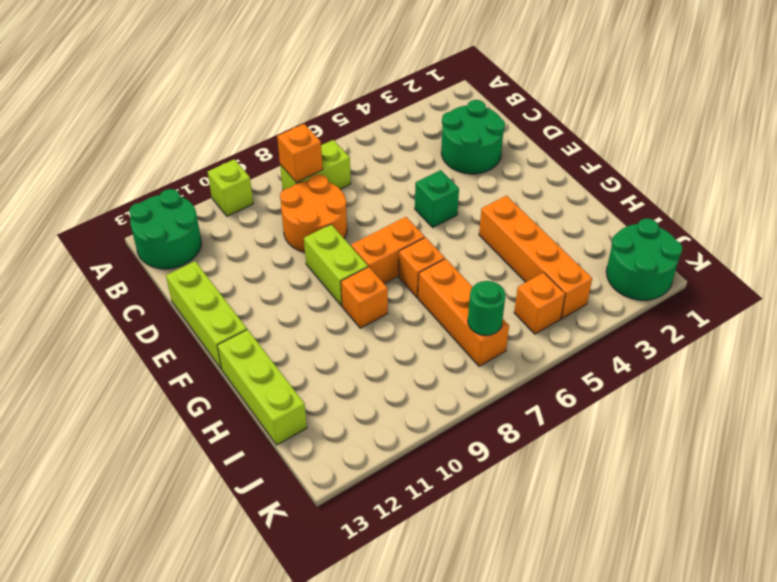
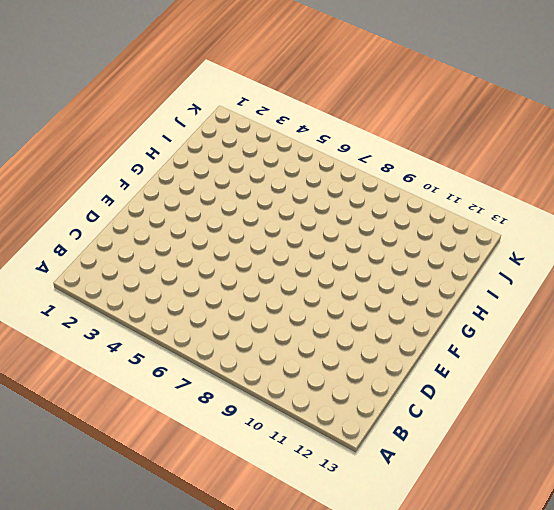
none -> lime brick A10 level 1
none -> green round brick A12:B13 level 1
none -> lime brick B7:B8 level 1

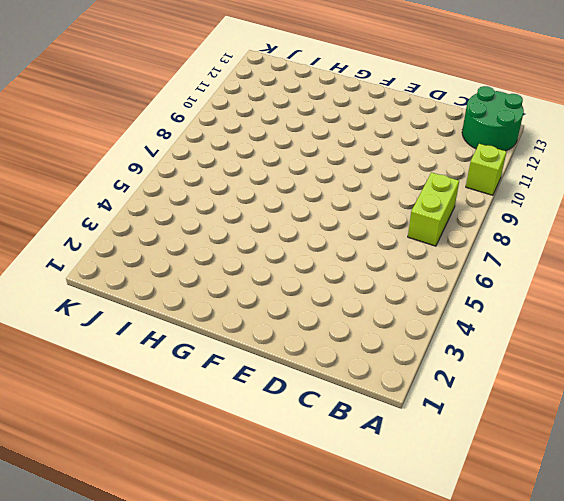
none -> green round brick C2:D3 level 1
none -> orange round brick C8:D9 level 1
none -> lime brick D13:F13 level 1

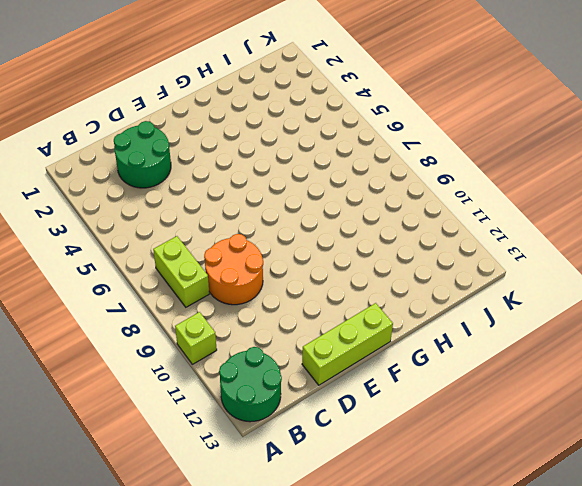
none -> green brick E5 level 1
none -> lime brick E9:F9 level 1
none -> orange brick F7:F8 level 1

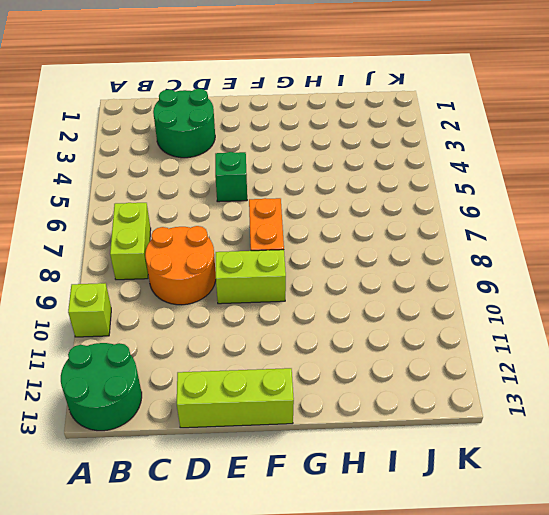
none -> orange brick G4:J4 level 1
none -> orange brick G7 level 1
none -> orange brick G9 level 1

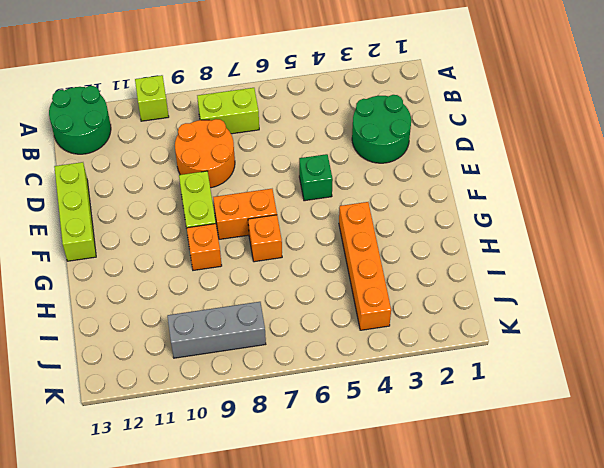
grey brick J8:J10 level 1 -> none
none -> lime brick G13:I13 level 1
none -> orange brick H7:J7 level 1
none -> green round brick J1:K2 level 1

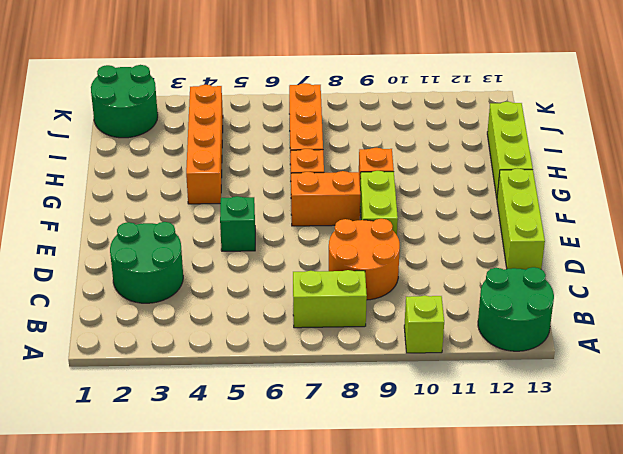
none -> orange brick J5 level 1
none -> orange brick B8 level 2
none -> green round brick J7 level 2

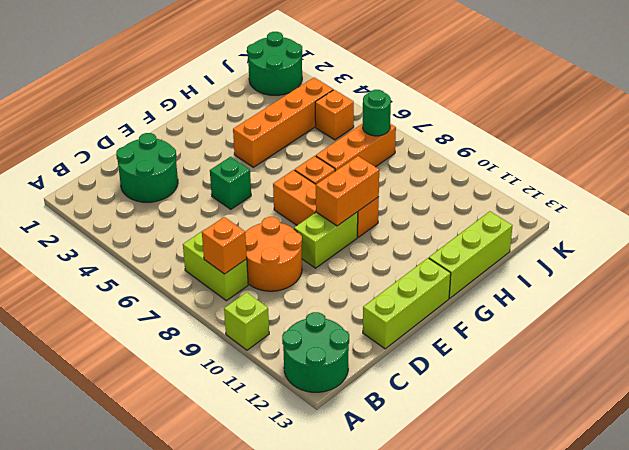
orange brick F9:G9 level 2 -> none

